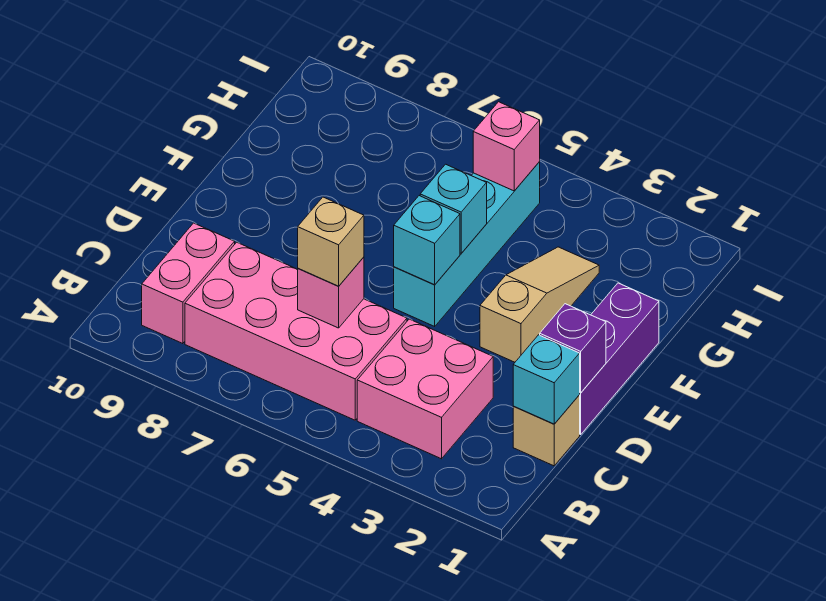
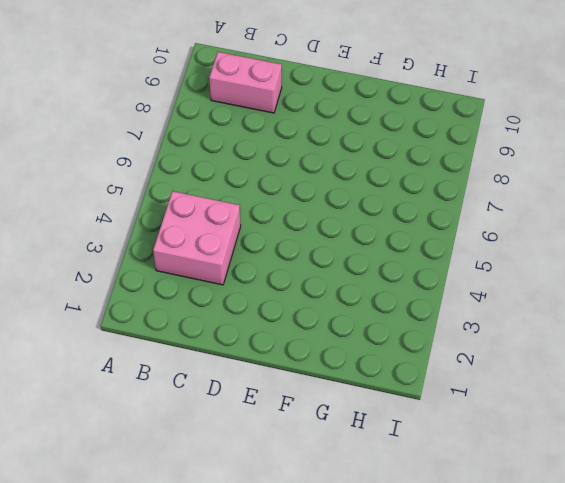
none -> pink brick B5:C8 level 1
none -> tan brick C1 level 1
none -> purple brick D1:F1 level 1

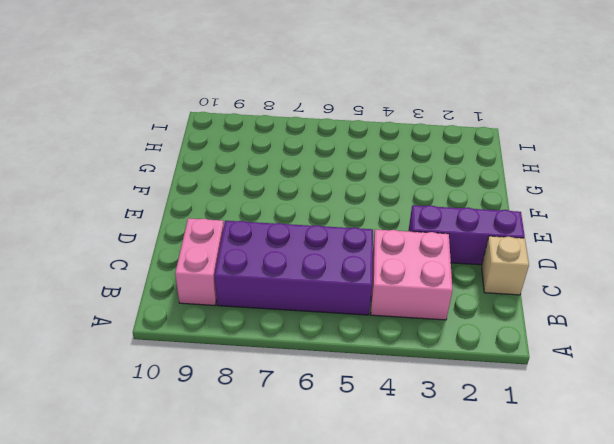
purple brick B5:C8 level 1 -> pink brick B5:C8 level 1
purple brick D1:D3 level 1 -> purple brick D1:F1 level 1
none -> tan slope E3:G3 level 1 top E
none -> cyan brick E5:H5 level 1
none -> cyan brick C1 level 2

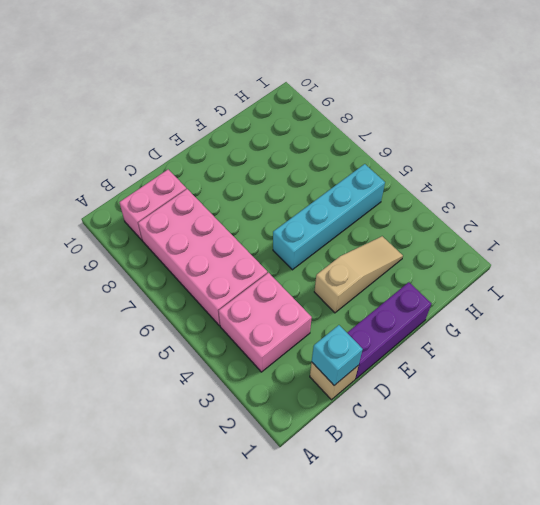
none -> pink brick C6 level 2
none -> purple brick D1 level 2
none -> cyan brick E5 level 2

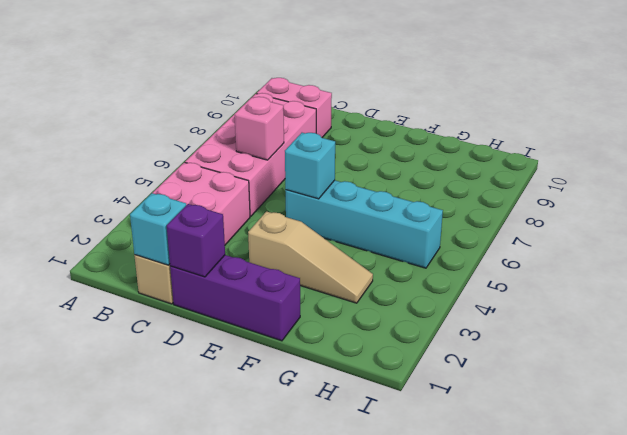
none -> cyan brick F5 level 2
none -> pink brick H5 level 2
none -> tan brick C6 level 3

